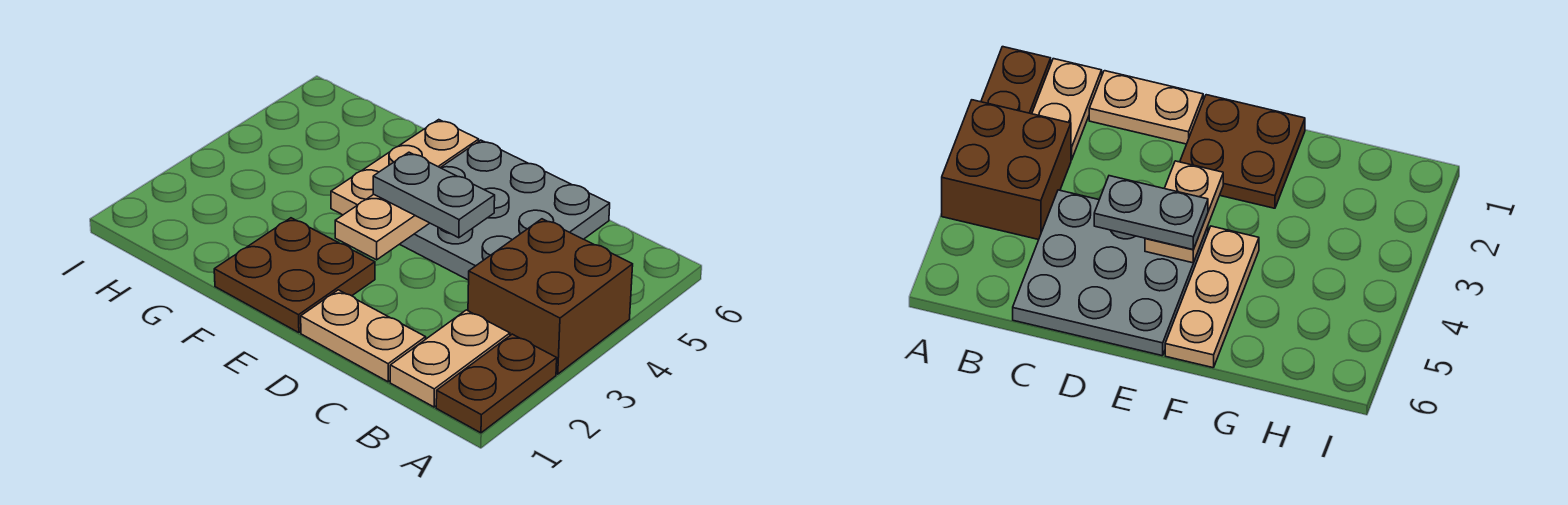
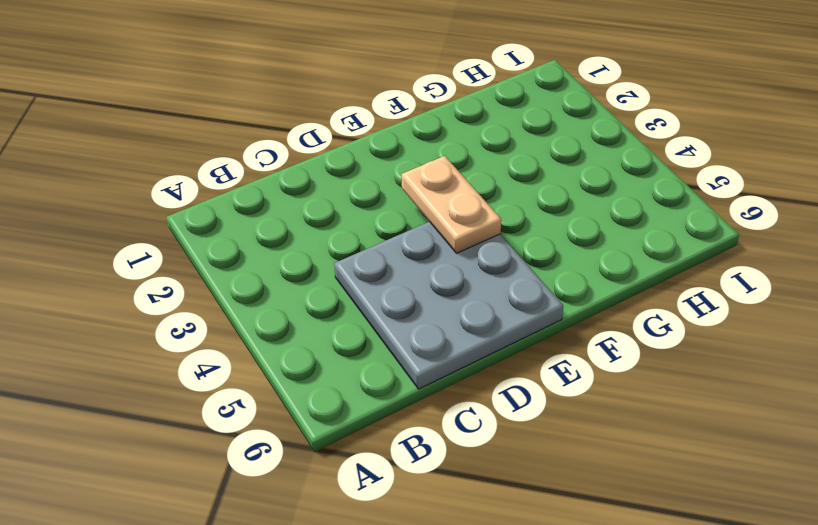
none -> brown plate A1:A2 level 1
none -> brown brick A3:B4 level 1

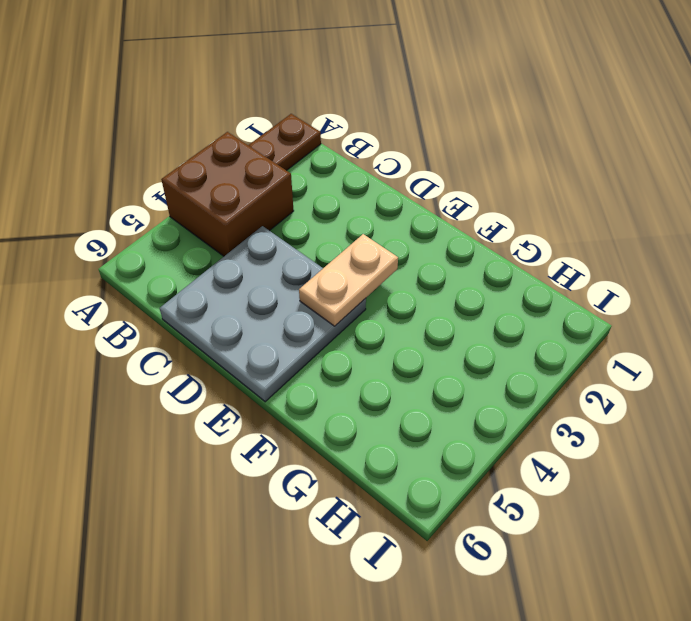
none -> tan plate B1:B2 level 1
none -> tan plate C1:D1 level 1

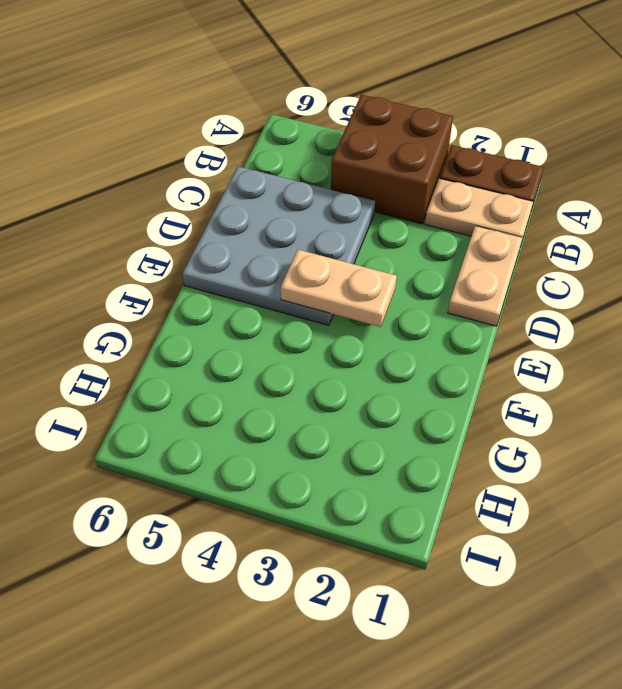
none -> brown plate E1:F2 level 1
none -> tan plate F4:F6 level 1

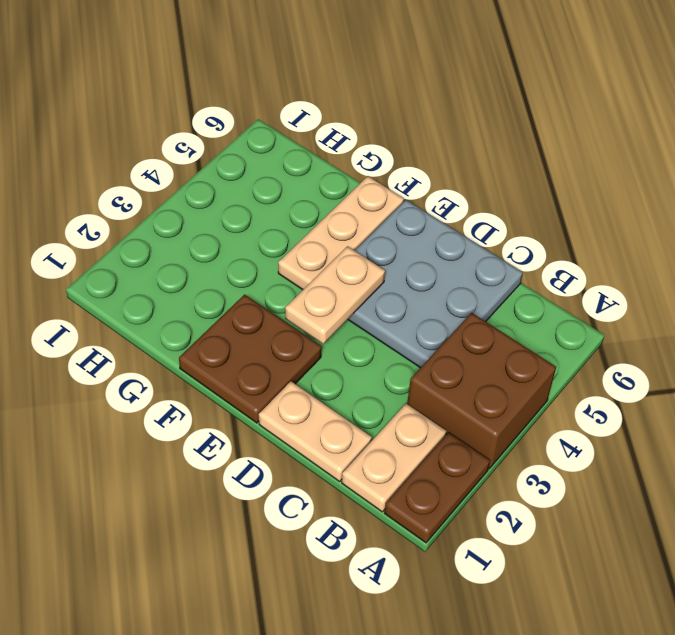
none -> grey plate D4:E4 level 3

